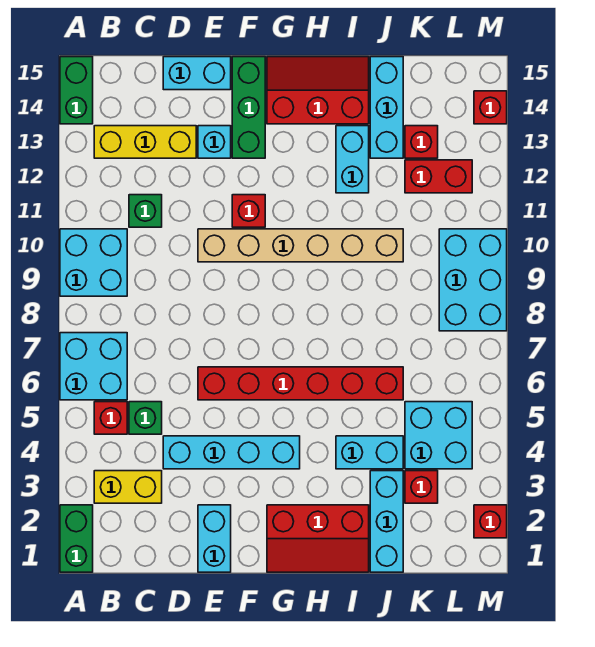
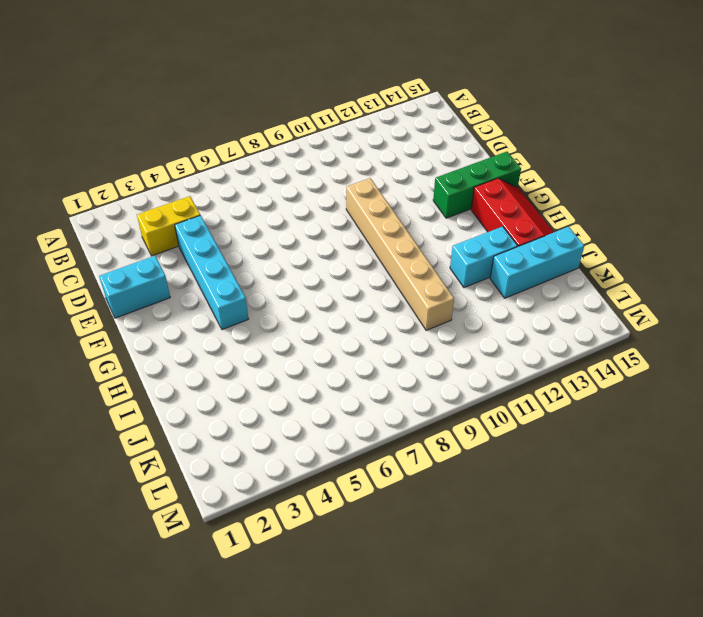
yellow brick C3:C4 level 1 -> yellow brick B3:C3 level 1
none -> green brick A1:A2 level 1
none -> cyan brick A6:B7 level 1
none -> cyan brick A9:B10 level 1
none -> green brick A14:A15 level 1

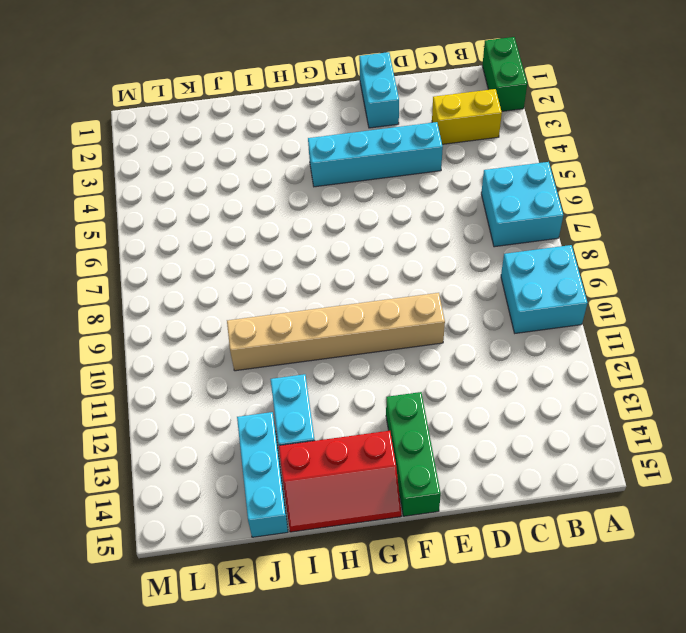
none -> green brick A14:A15 level 1
none -> red brick B5 level 1
none -> yellow brick B13:D13 level 1
none -> green brick C5 level 1

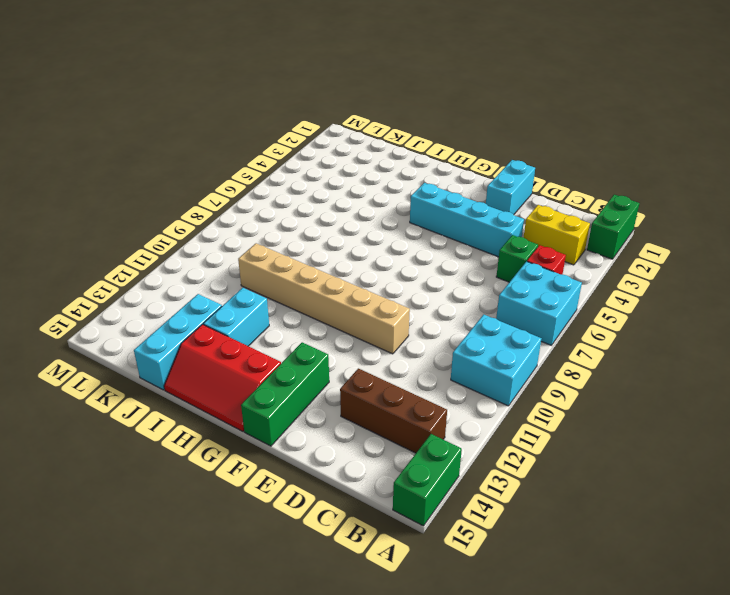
brown brick B13:D13 level 1 -> yellow brick B13:D13 level 1
none -> green brick C11 level 1
none -> cyan brick D15:E15 level 1
none -> red brick E6:J6 level 1
none -> cyan brick E13 level 1

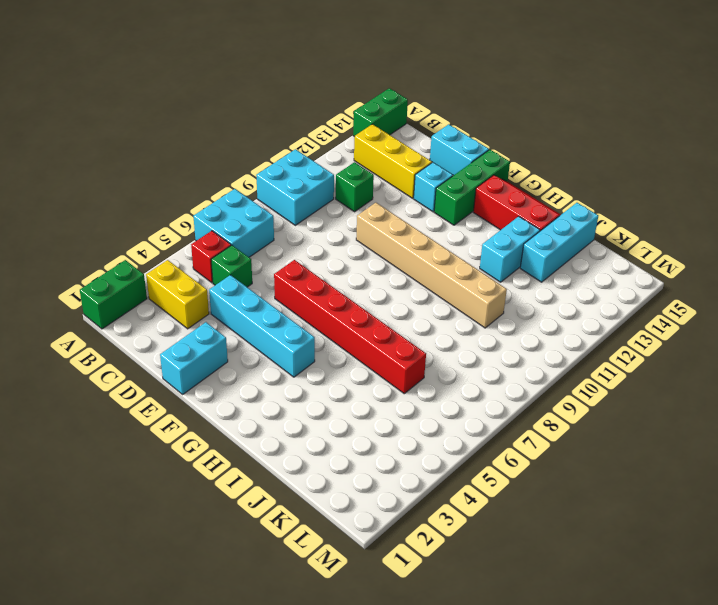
none -> red brick F11 level 1
none -> red slope G1:I2 level 1 top 2
none -> cyan brick I4:J4 level 1
none -> cyan brick J1:J3 level 1

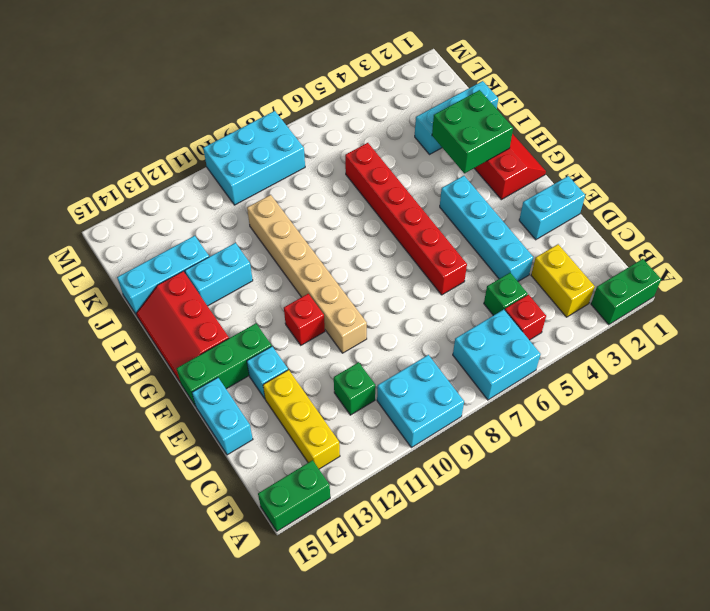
green brick H2:I3 level 2 -> none
none -> cyan brick I4:J4 level 1
none -> red brick K3 level 1
none -> cyan brick K4:L5 level 1
none -> red brick K12:L12 level 1

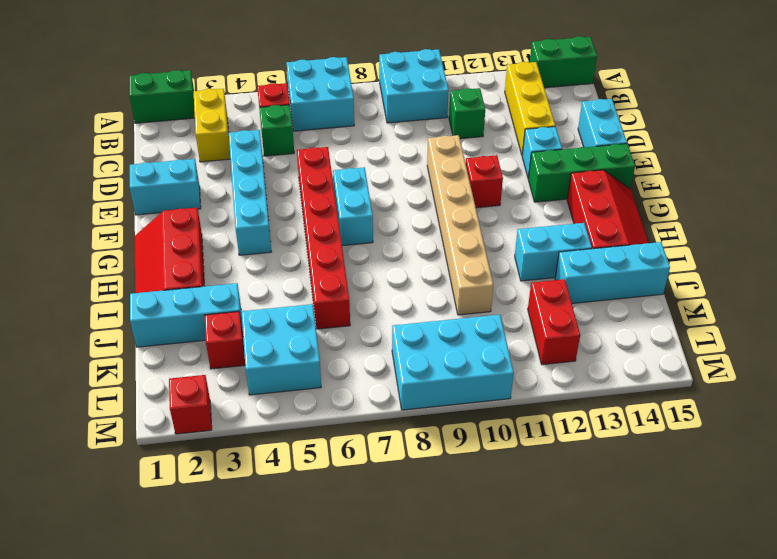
cyan brick F7:G7 level 1 -> cyan brick I4:J4 level 1
none -> red brick K13 level 1
none -> red brick M14 level 1

